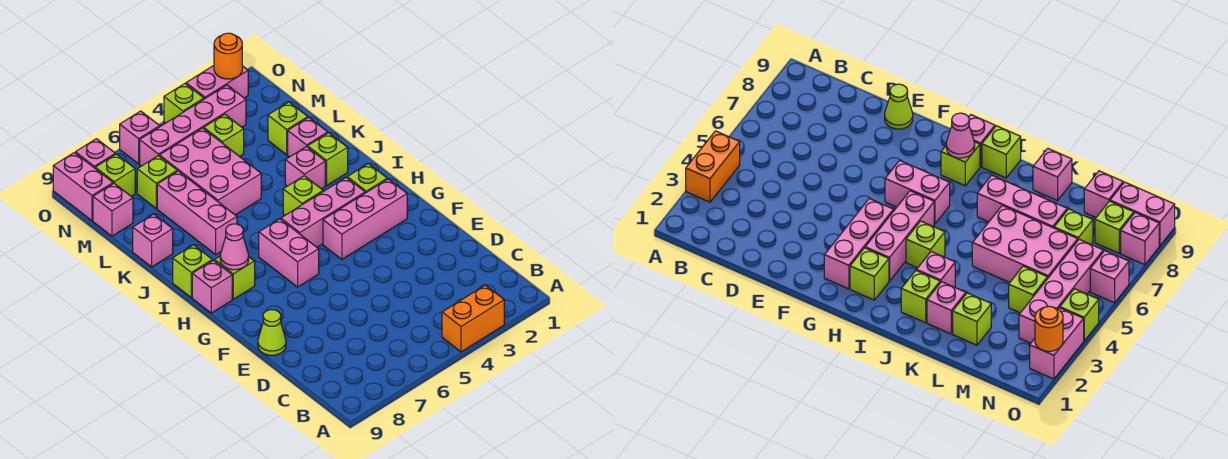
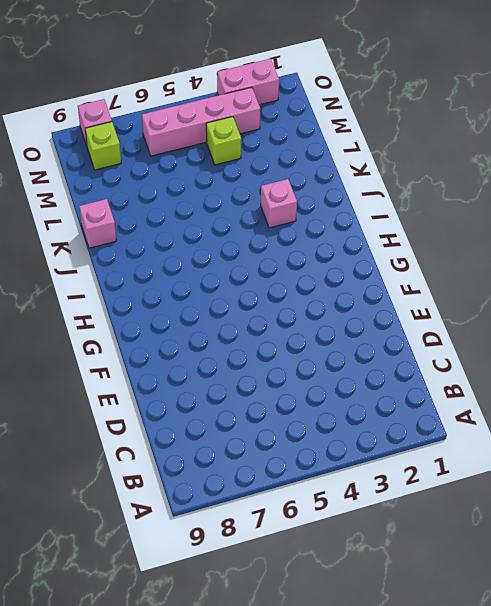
none -> orange brick A3:A4 level 1
none -> lime cone E9 level 1
none -> pink brick G2:G4 level 1

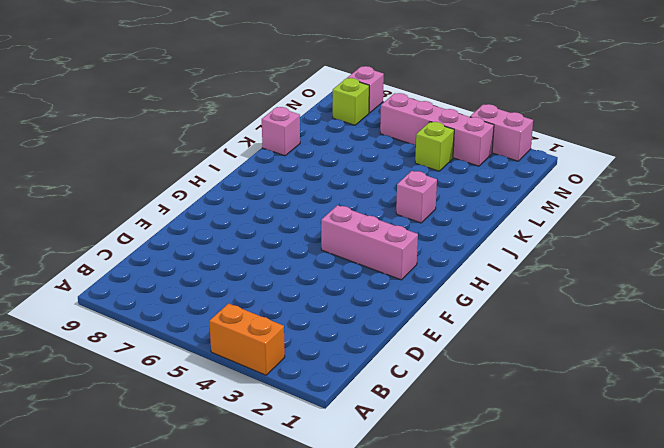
none -> lime cone E9 level 1
none -> pink brick G6:H6 level 1
none -> lime brick H2 level 1

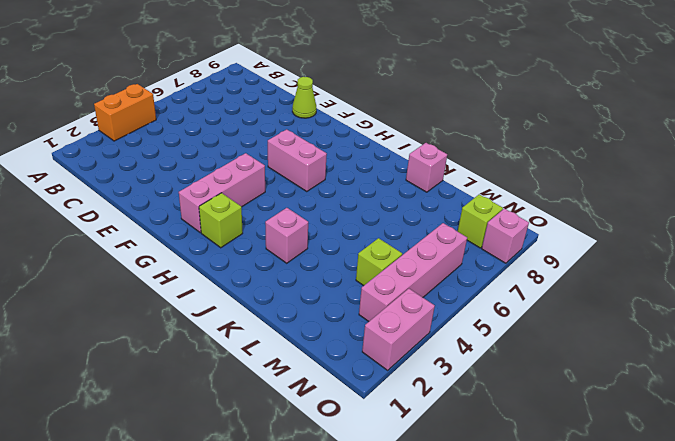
none -> pink brick H3:H5 level 1
none -> lime brick H8 level 1
none -> pink brick H9 level 1

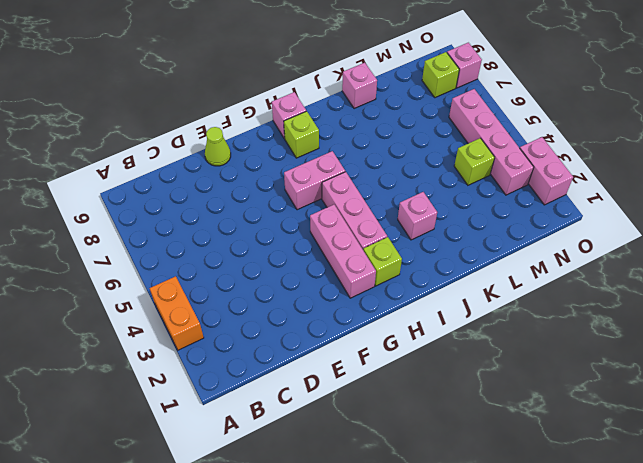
none -> lime brick I4 level 1
none -> lime brick I9 level 1
none -> lime brick J2 level 1

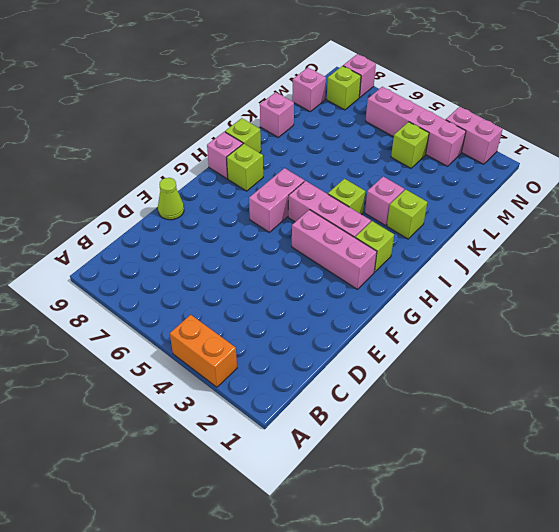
none -> pink brick J7:L7 level 1
none -> pink brick K2 level 1
none -> pink brick K5:M6 level 1

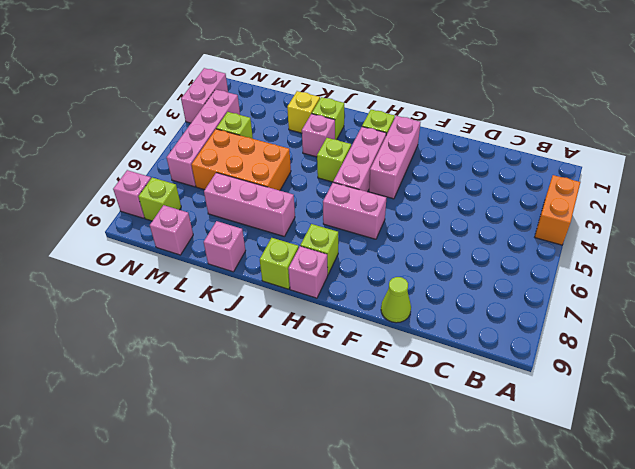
yellow brick K2 level 1 -> pink brick K2 level 1
orange brick K5:M6 level 1 -> pink brick K5:M6 level 1
none -> lime brick L2 level 1
none -> lime brick M7 level 1
none -> pink brick N9:O9 level 1

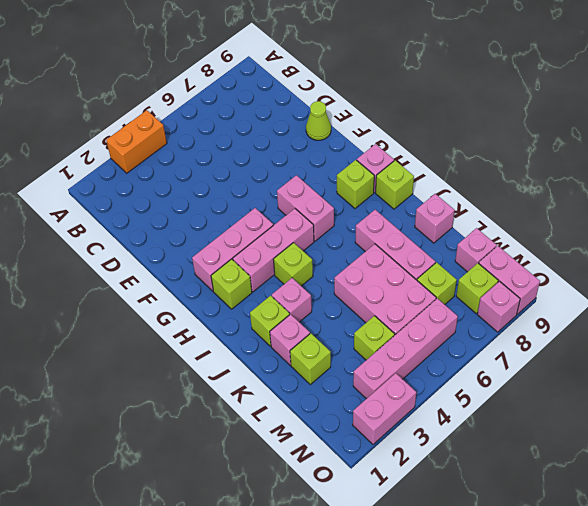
none -> lime brick O4 level 1
none -> pink brick O6 level 1
none -> pink cone H8 level 2

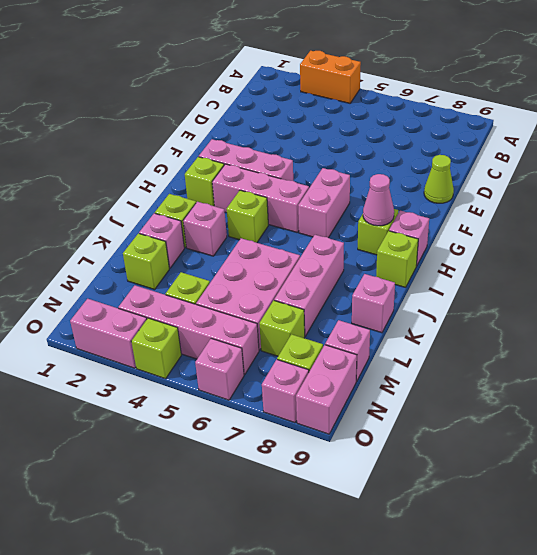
none -> orange round brick O2 level 2

